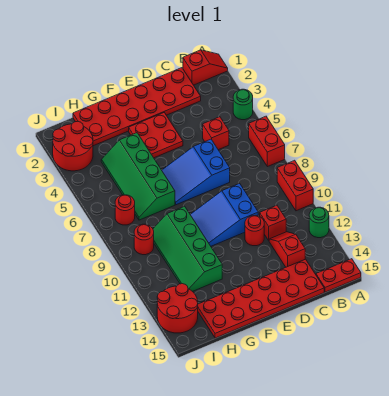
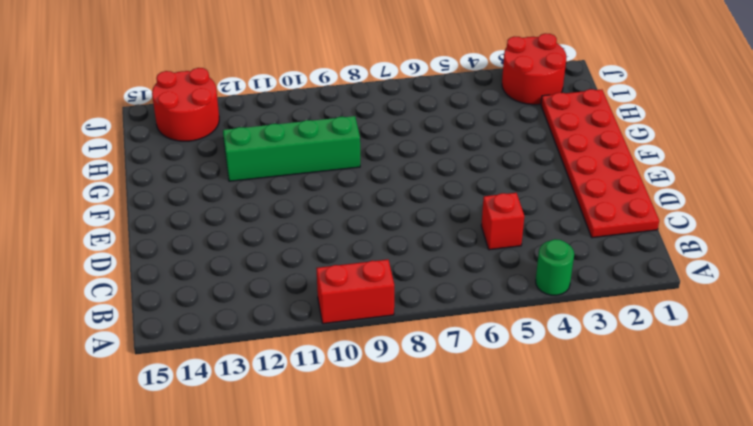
none -> red slope A1:B1 level 1 top B
none -> red brick A6:A7 level 1
none -> green round brick A12 level 1

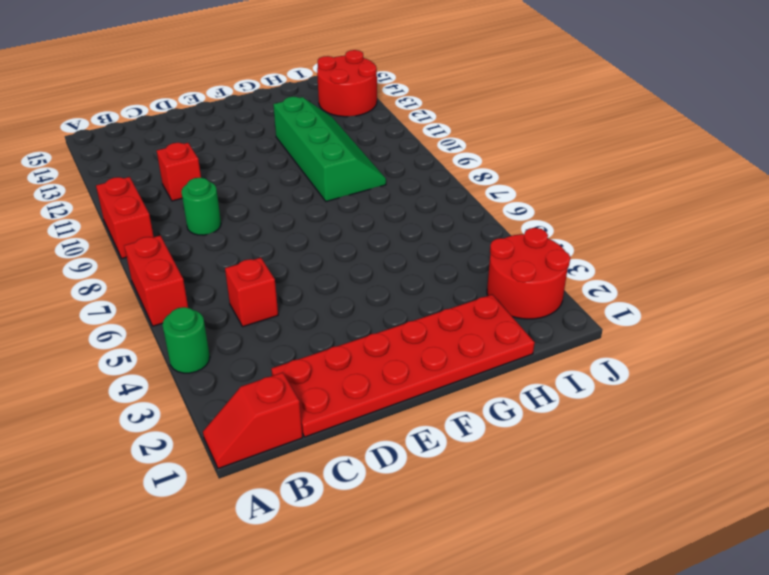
green round brick C9 level 1 -> green round brick A12 level 1
none -> red plate A15:B15 level 1
none -> red slope C12:C13 level 1 top 13
none -> red plate C14:H15 level 1

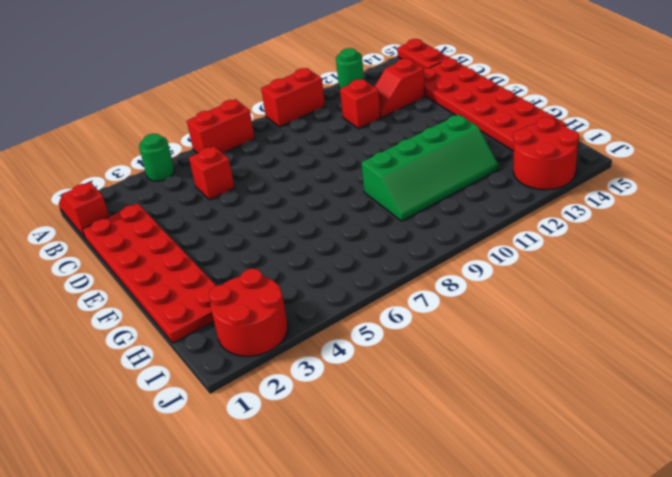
none -> blue slope D6:F7 level 1 top D
none -> blue slope D9:F10 level 1 top D
none -> red round brick D11 level 1

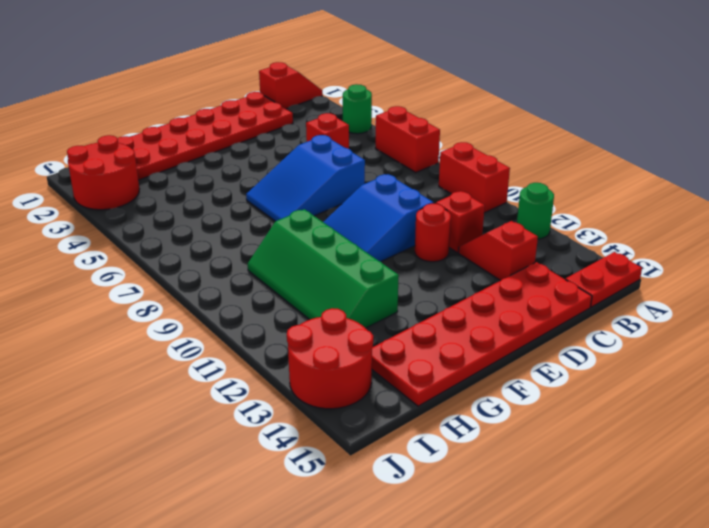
none -> red plate E3:F4 level 1
none -> green slope G4:H7 level 1 top G
none -> red round brick I7 level 1

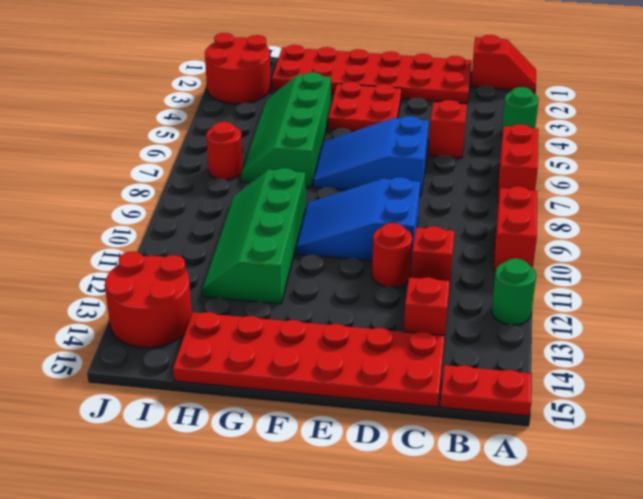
none -> red round brick I9 level 1

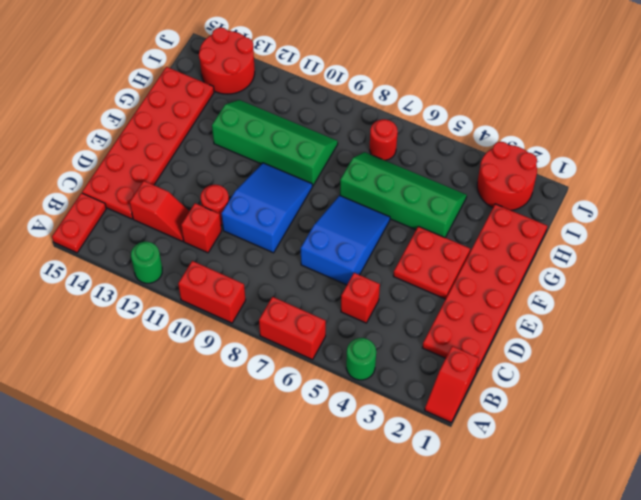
none -> red round brick I9 level 1

